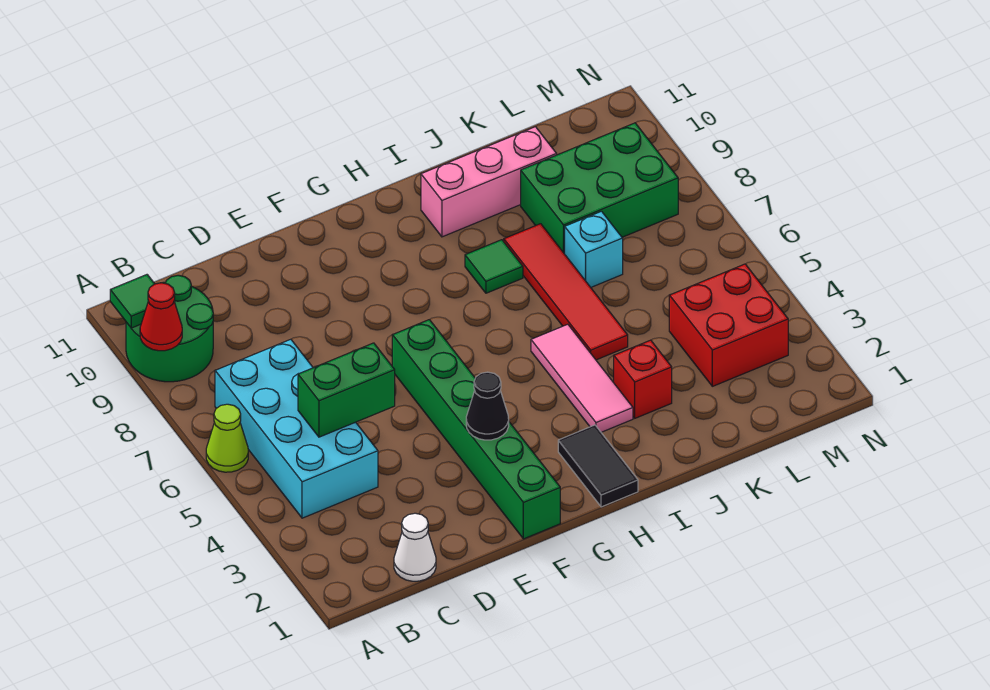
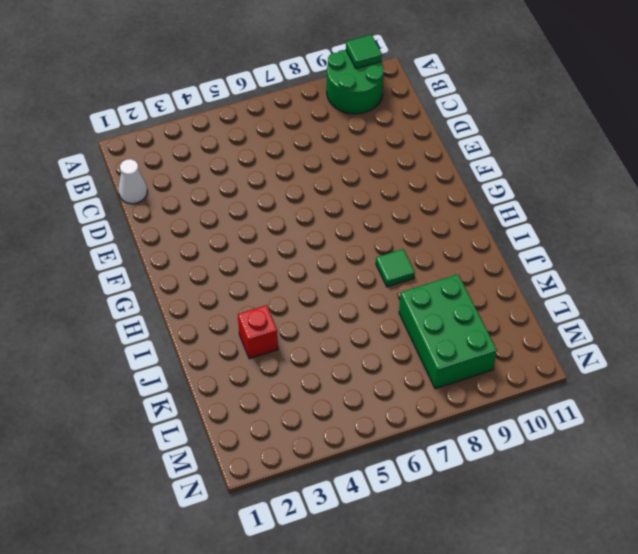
none -> lime cone A6 level 1
none -> cyan brick B4:C7 level 1
none -> green brick F1:F6 level 1

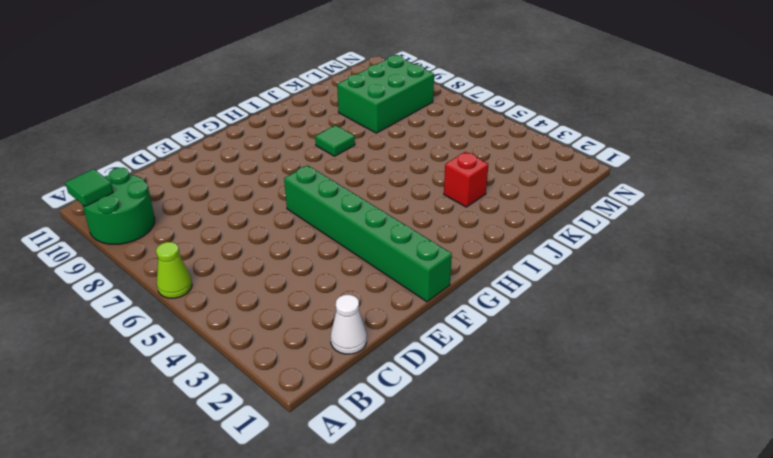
none -> cyan brick B4:C7 level 1
none -> black tile H1:H2 level 1
none -> pink tile I3:I5 level 1

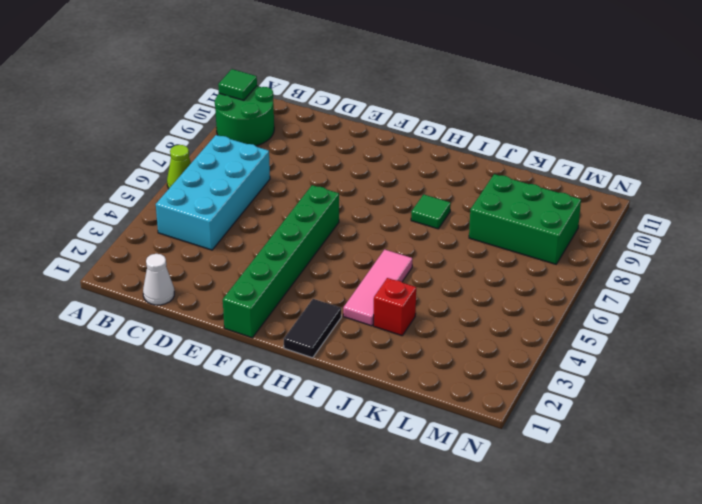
none -> pink brick I10:K10 level 1
none -> red tile J5:J8 level 1
none -> cyan brick K7 level 1

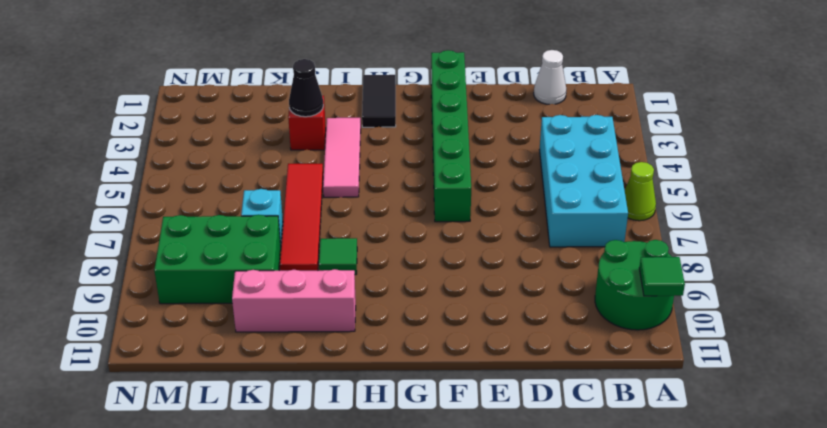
black cone J3 level 2 -> black cone F3 level 2
none -> red brick L3:M4 level 1
none -> red cone A9 level 2
none -> green brick C5:D5 level 2

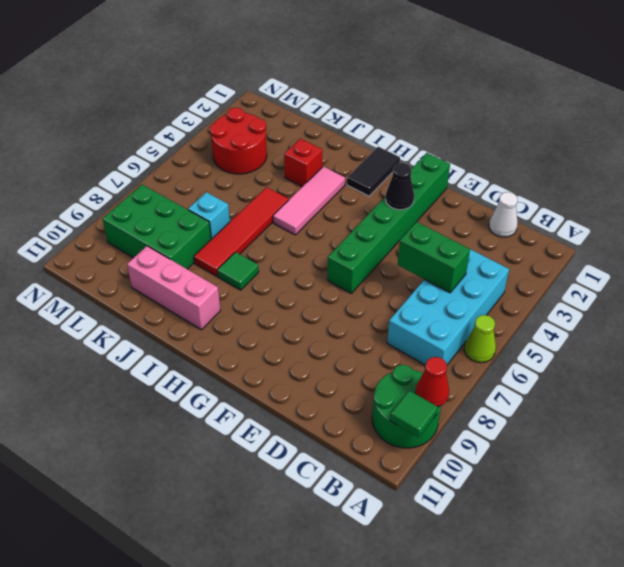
red round brick L3:M4 level 1 -> red brick L3:M4 level 1

